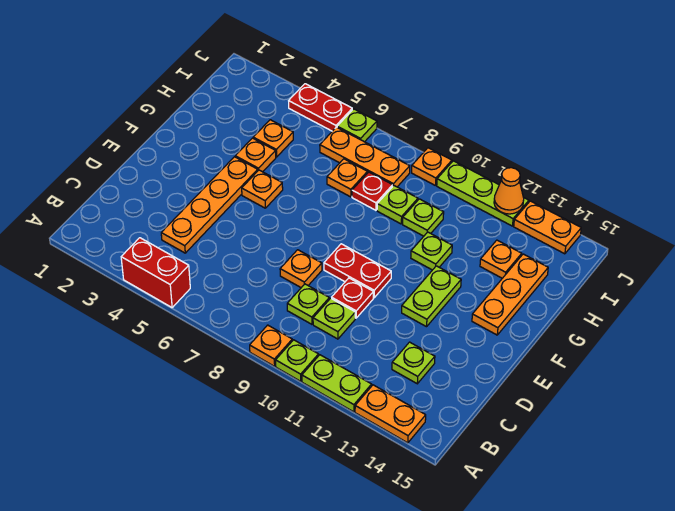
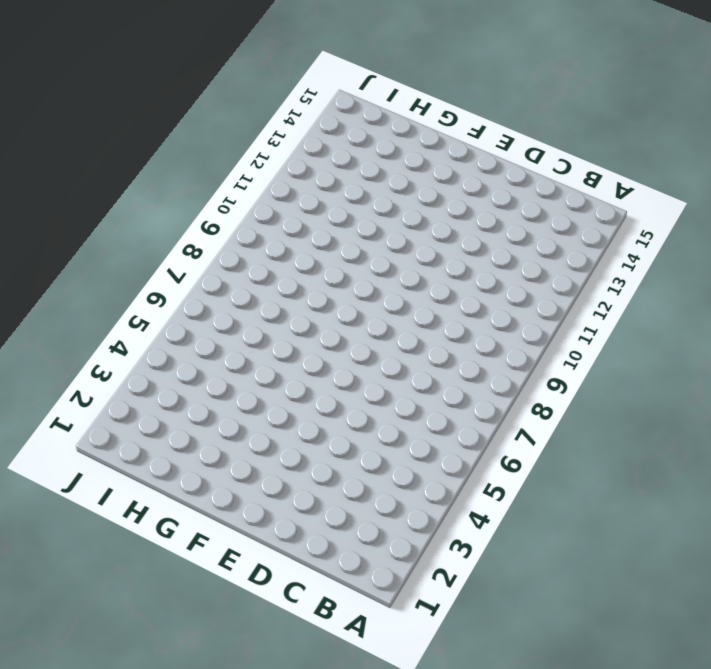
none -> red brick A4:A5 level 1
none -> orange plate A9 level 1
none -> lime plate A10 level 1
none -> lime plate A11:A12 level 1

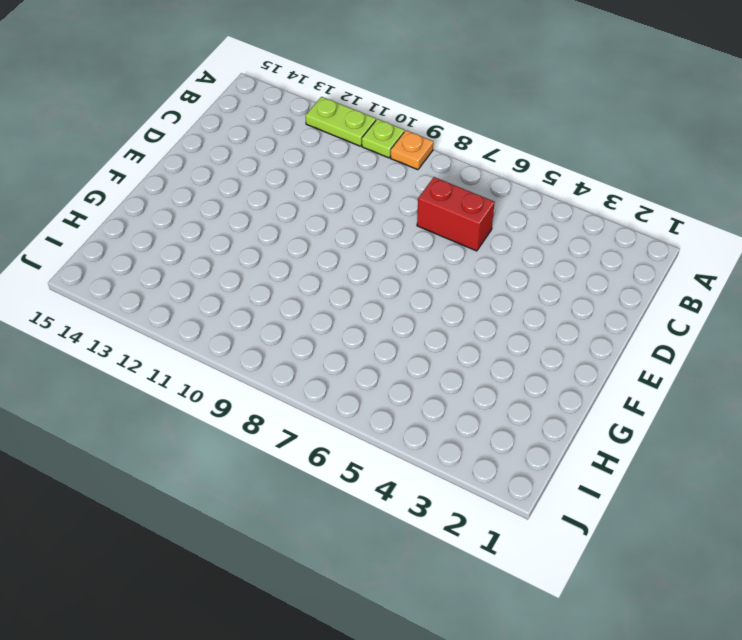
red brick C6:C7 level 1 -> red brick A4:A5 level 1
none -> orange plate A13:A14 level 1
none -> orange plate C4:F4 level 1
none -> lime plate C9 level 1
none -> lime plate C10 level 1

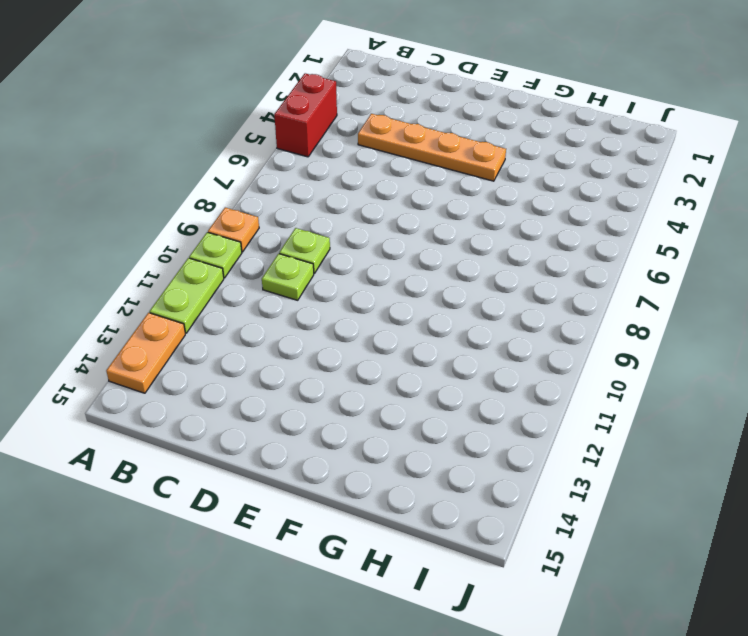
none -> lime plate C13 level 1
none -> orange plate D8 level 1
none -> red plate D10 level 1
none -> red plate E9:E10 level 1

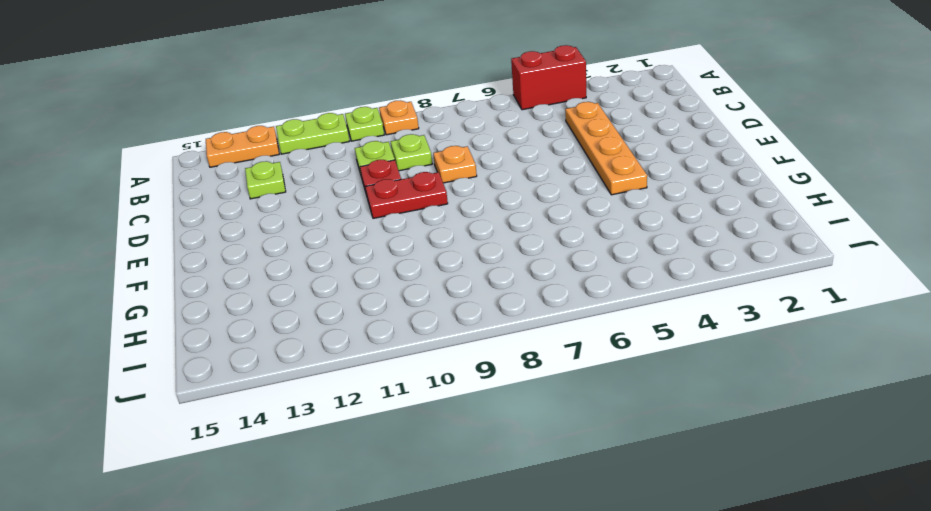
none -> lime plate E12:F12 level 1
none -> orange plate F5 level 1
none -> orange plate F14:H14 level 1
none -> orange plate G4 level 1

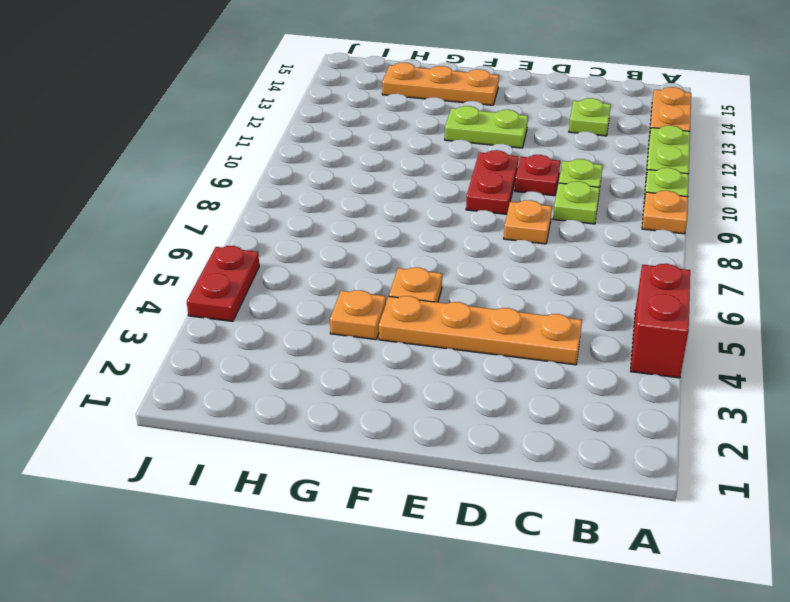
none -> lime plate G11 level 1
none -> orange plate H4 level 1
none -> orange plate H7 level 1
none -> red plate H8 level 1

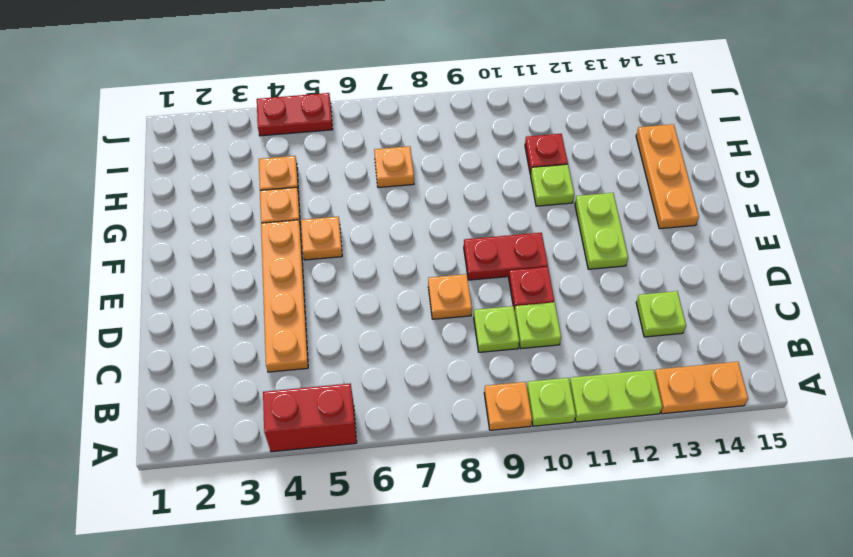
red plate H11 level 1 -> red plate H8 level 1
none -> lime plate H9 level 1
none -> lime plate H10 level 1
none -> orange plate H13 level 1
none -> orange plate I6:I8 level 1

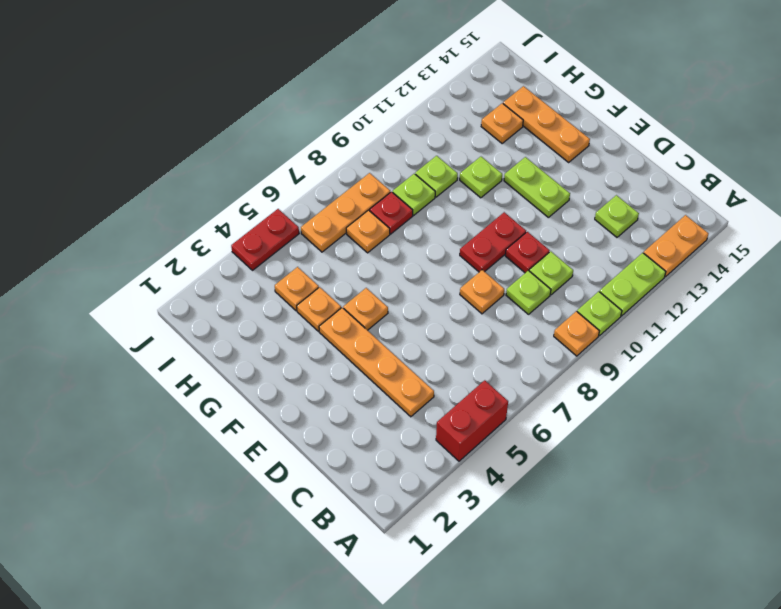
none -> lime plate J6 level 1
none -> orange plate J9 level 1
none -> lime plate J10:J12 level 1
none -> orange plate J13:J14 level 1

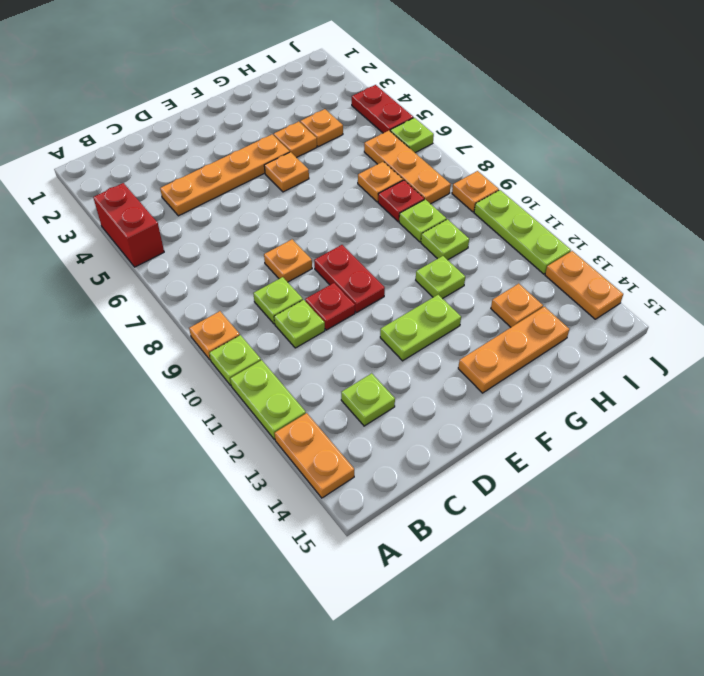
none -> orange cone J12 level 2

